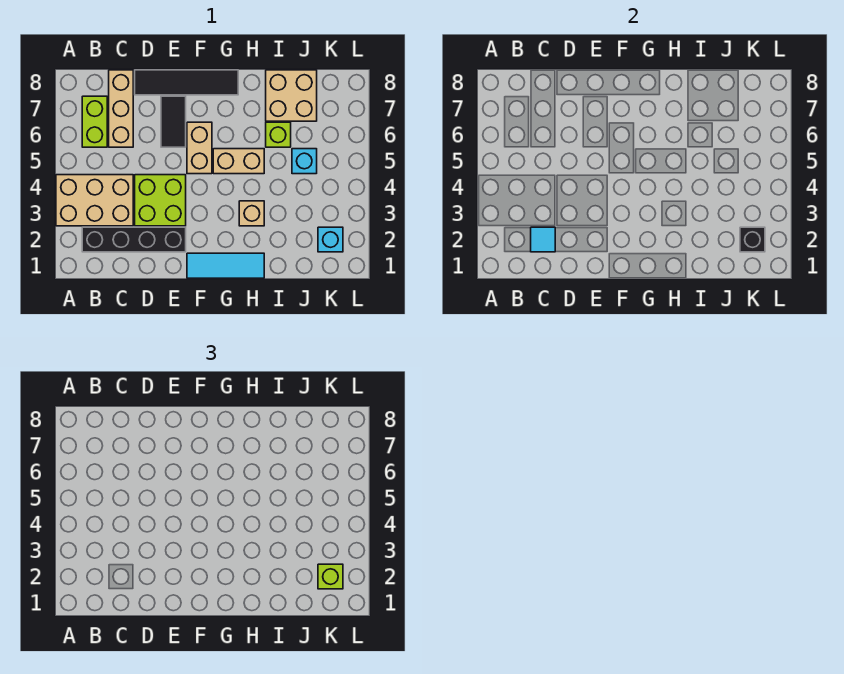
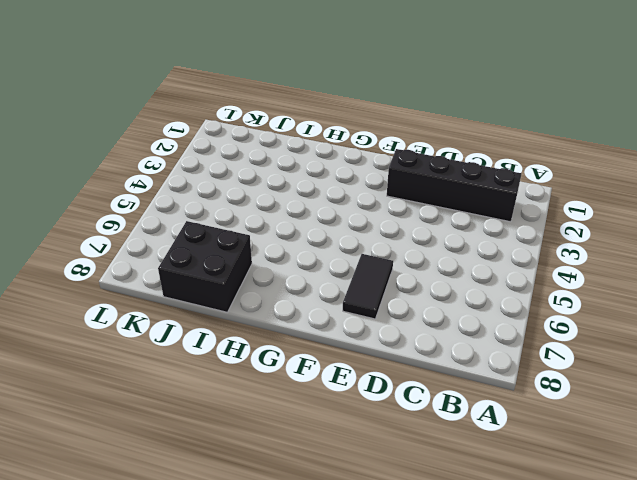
black brick I7:J8 level 1 -> tan brick I7:J8 level 1
none -> tan brick A3:C4 level 1
none -> lime brick B6:B7 level 1
none -> tan brick C6:C8 level 1

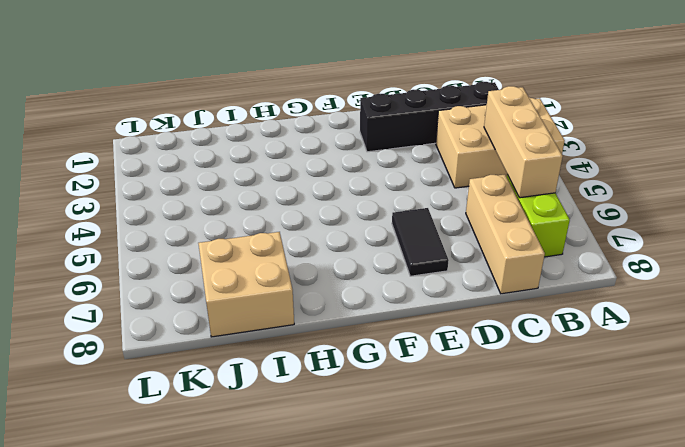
tan brick B4:B6 level 2 -> none
none -> lime brick D3:E4 level 1
none -> black tile D8:G8 level 1
none -> cyan tile F1:H1 level 1

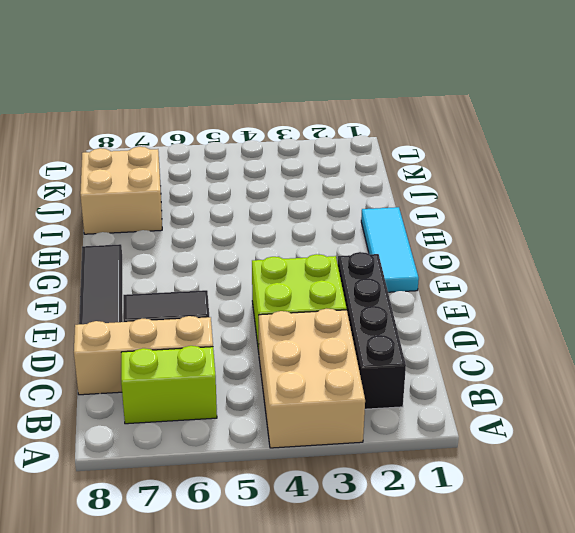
none -> tan brick F5:F6 level 1
none -> tan brick G5:H5 level 1
none -> tan brick H3 level 1

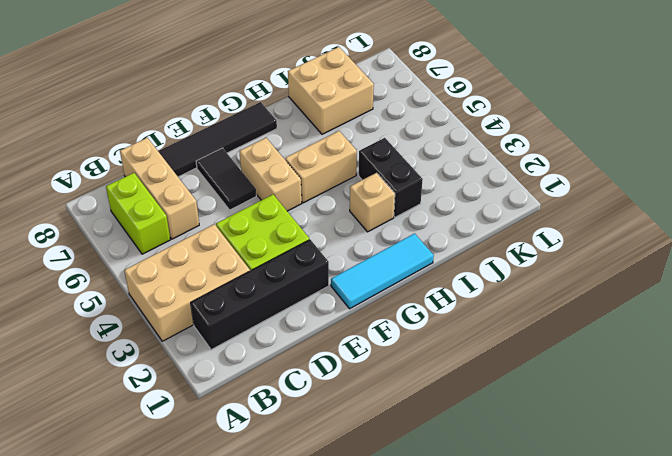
black brick I3:I4 level 1 -> none
none -> lime brick I6 level 1
none -> cyan brick J5 level 1
none -> cyan brick K2 level 1

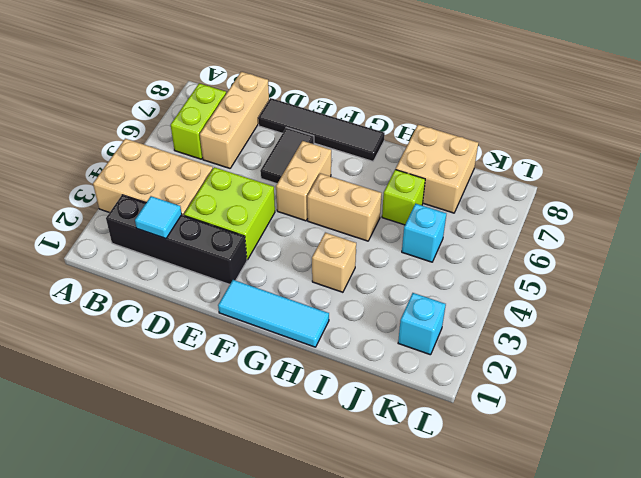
none -> black brick K2 level 2
none -> lime brick K2 level 3

